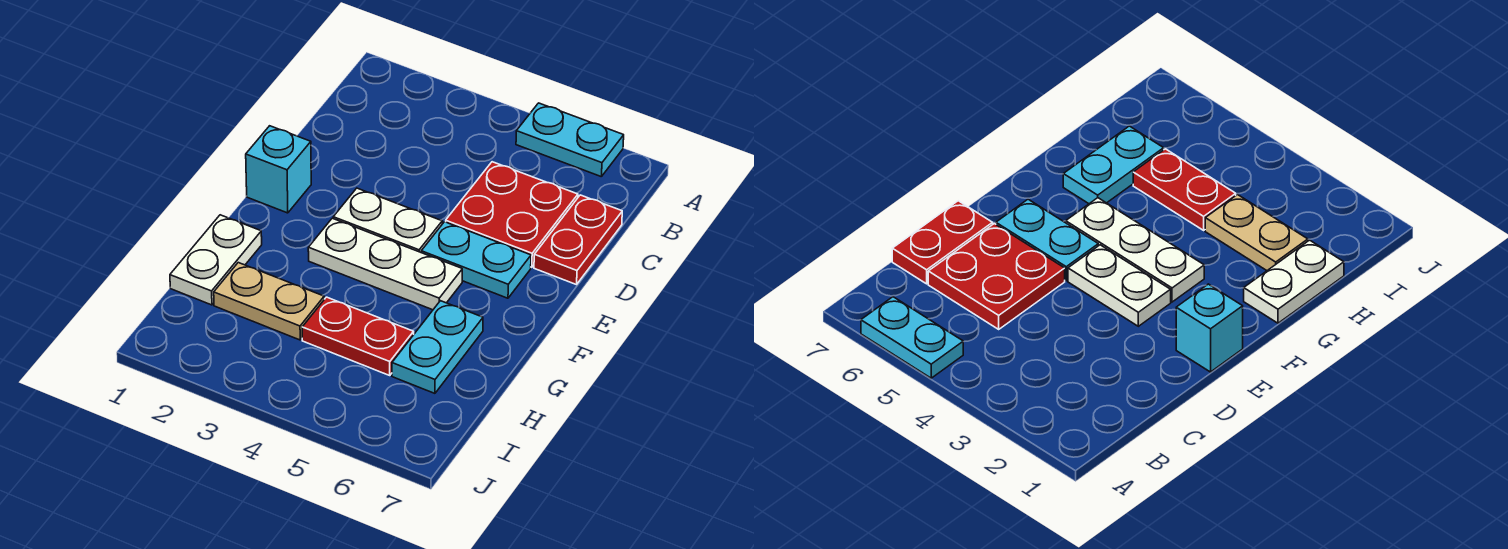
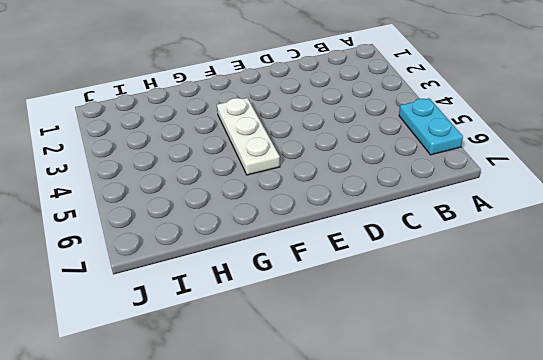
none -> red plate C5:D6 level 1
none -> red plate C7:D7 level 1

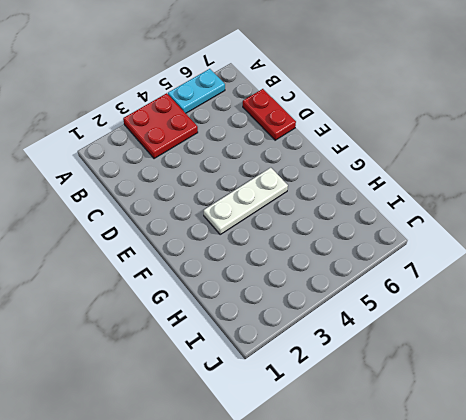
red plate A3:B4 level 1 -> red plate C5:D6 level 1
none -> cyan brick E1 level 1
none -> white plate E3:E4 level 1

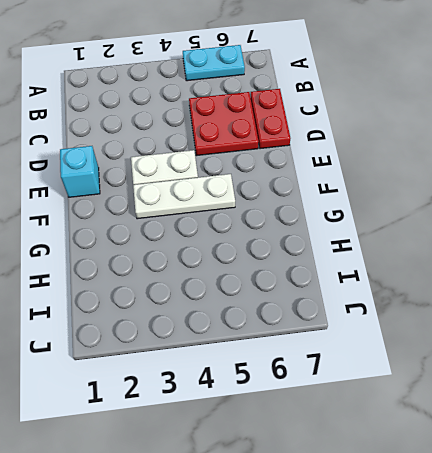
none -> cyan plate E5:E6 level 1
none -> white plate G1:H1 level 1

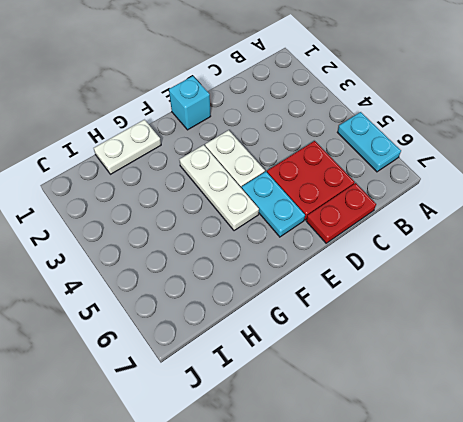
none -> cyan plate G6:H6 level 1
none -> tan plate H2:H3 level 1

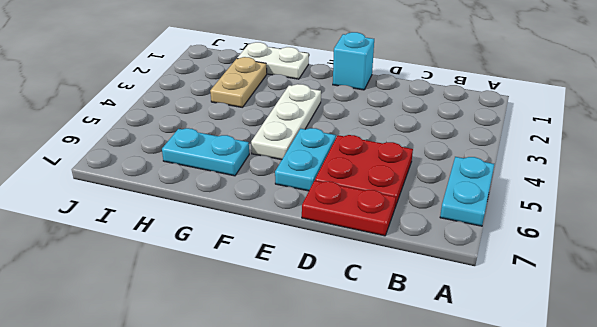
none -> white plate E3:E4 level 1
none -> red plate H4:H5 level 1

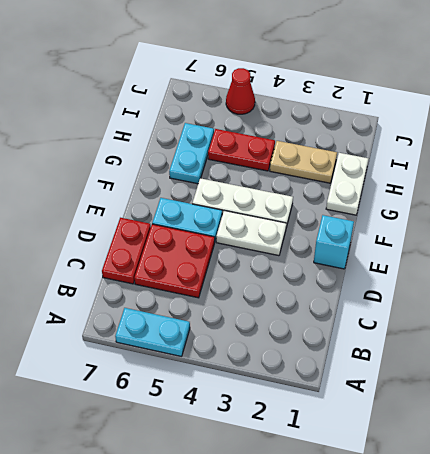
red cone J5 level 1 -> none

